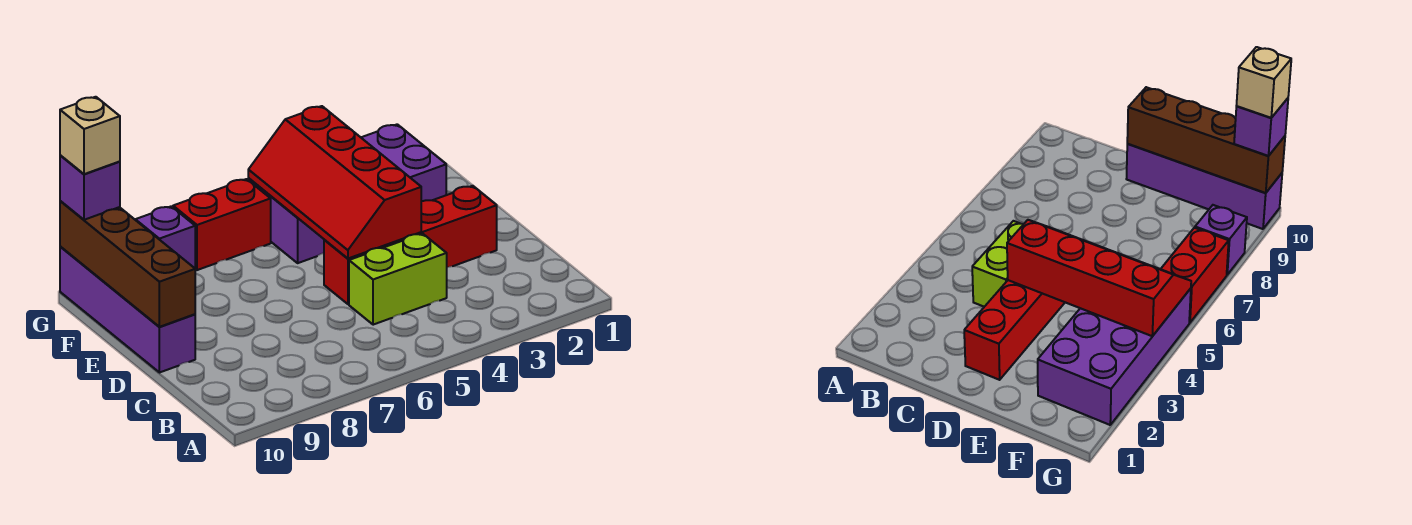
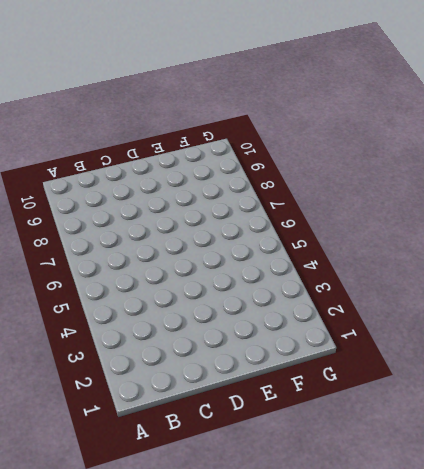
none -> lime brick C4:C5 level 1
none -> red brick D2:D5 level 1

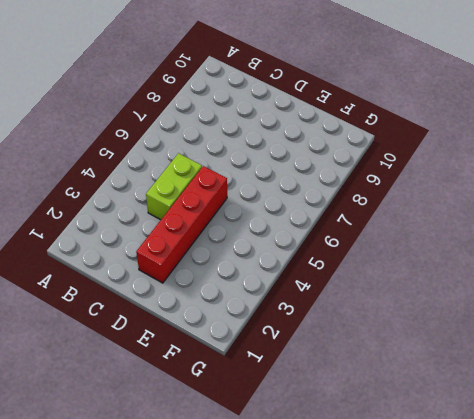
none -> purple brick D10:G10 level 1
none -> purple brick F2:G5 level 1

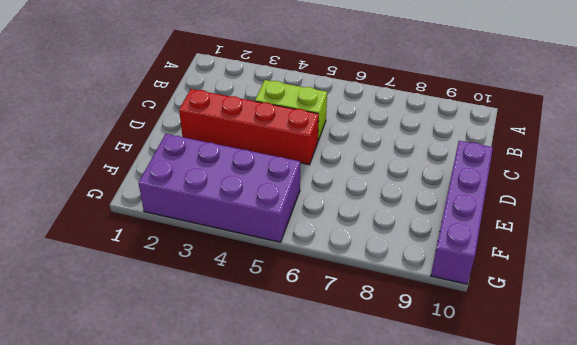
none -> red brick G6:G7 level 1
none -> purple brick G8 level 1

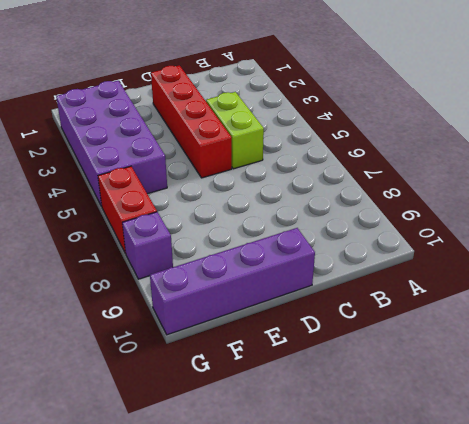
none -> red slope D4:G5 level 2 top 4
none -> brown brick D10:G10 level 2

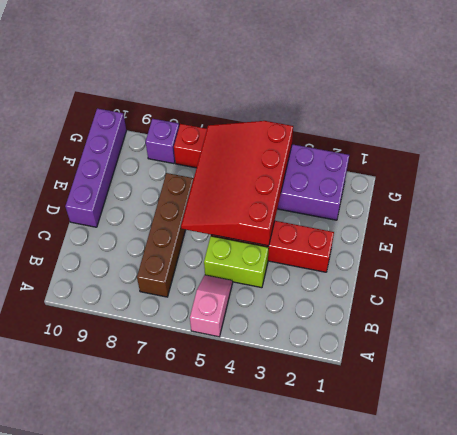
pink slope A5:B5 level 1 top A -> none
brown brick B7:E7 level 1 -> brown brick D10:G10 level 2
red slope D4:G6 level 2 top 4 -> red slope D4:G5 level 2 top 4
none -> purple brick G10 level 3
none -> tan brick G10 level 4

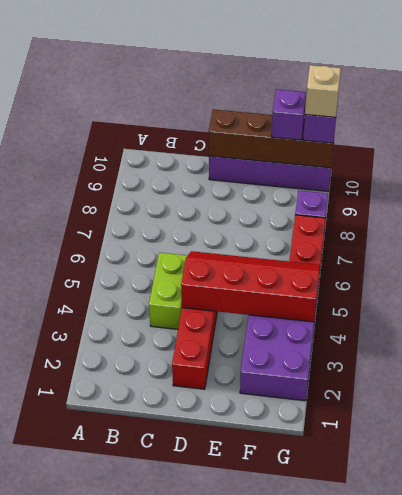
purple brick F10 level 3 -> none

